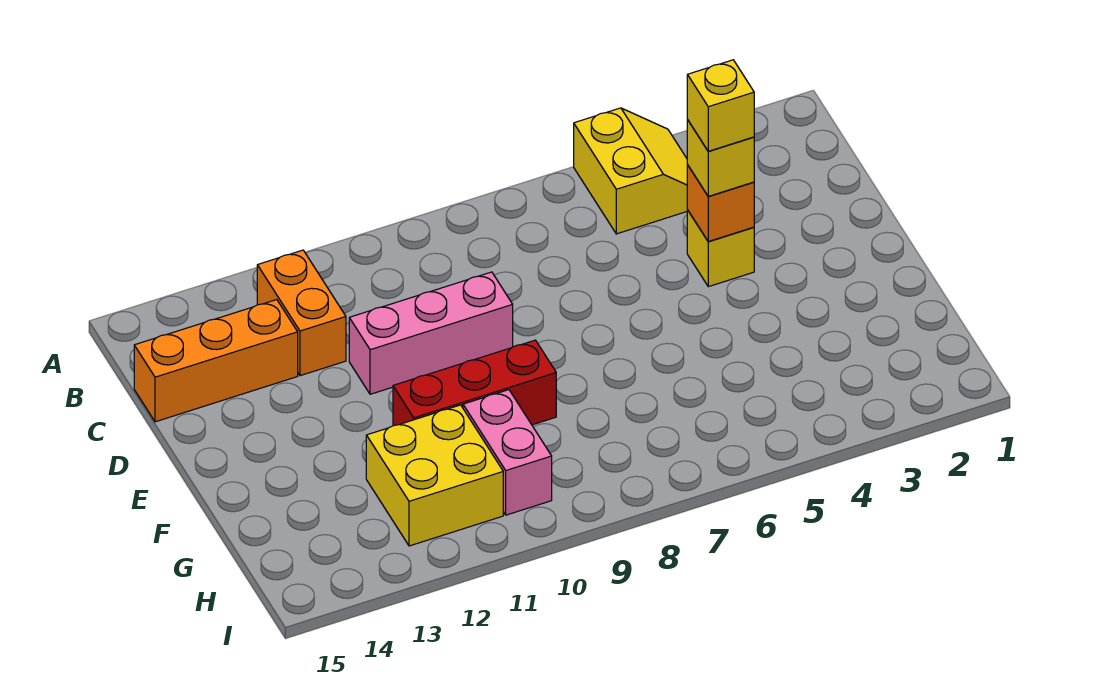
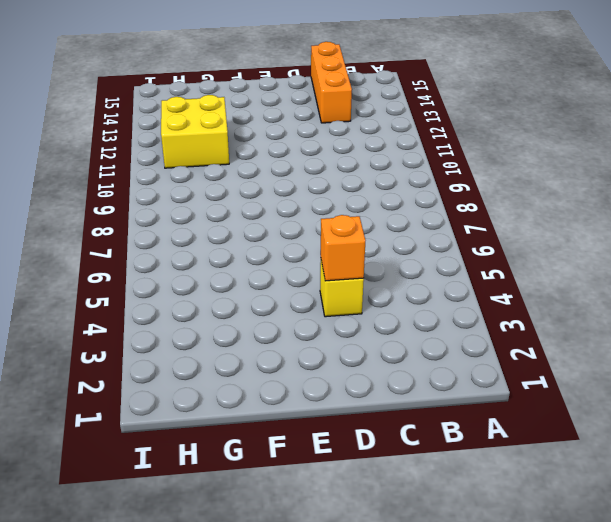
none -> yellow slope A4:B5 level 1 top 5
none -> orange brick B12:C12 level 1

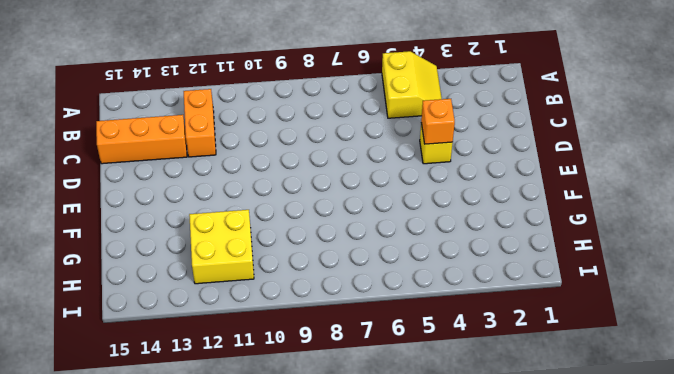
none -> pink brick D9:D11 level 1
none -> red brick F9:F11 level 1

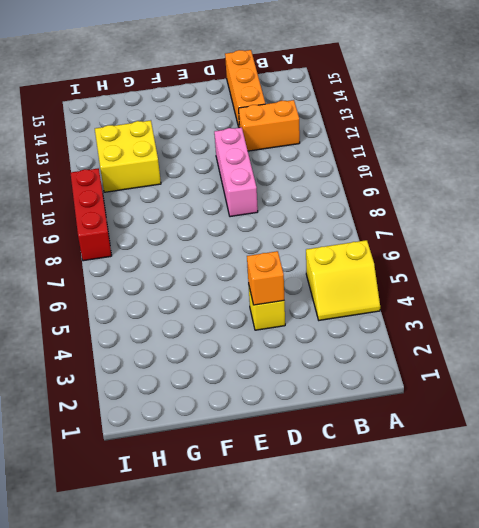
red brick I8:I10 level 1 -> red brick F9:F11 level 1
none -> pink brick G10:H10 level 1
none -> yellow brick D4 level 3

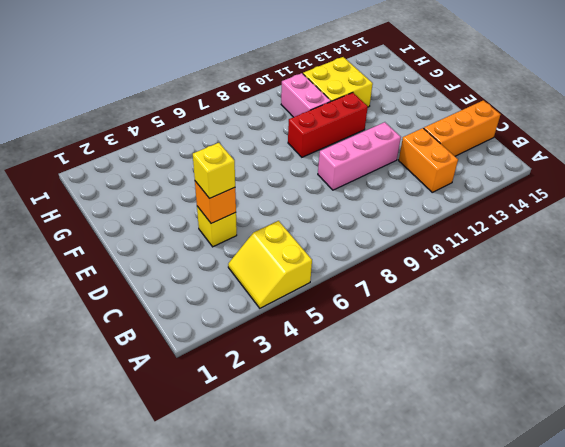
none -> yellow brick D4 level 4

